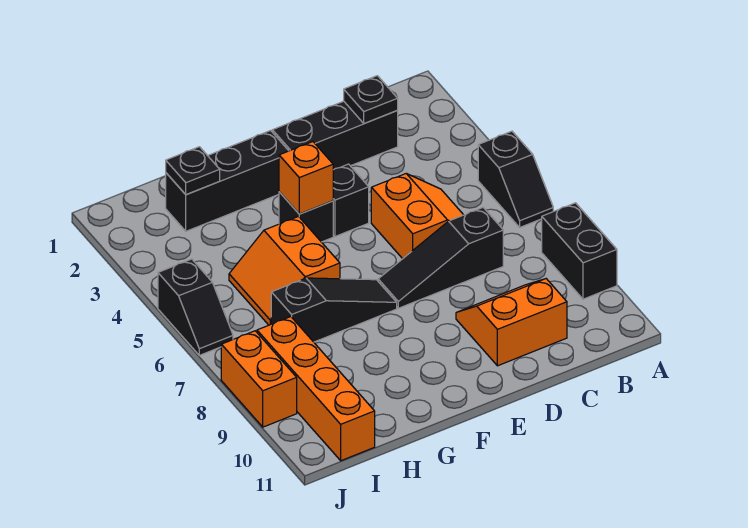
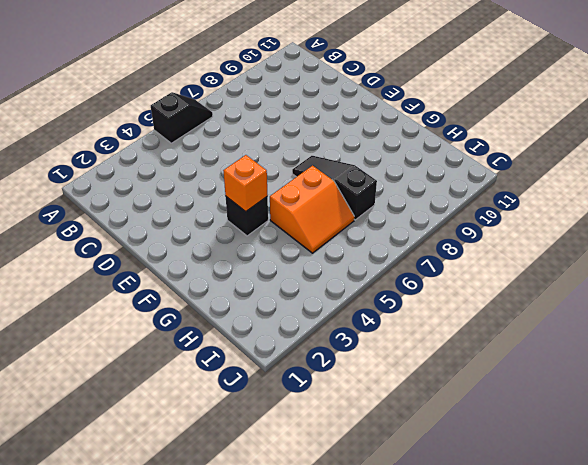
none -> black brick A8:A9 level 1
none -> black brick C2:E2 level 1
none -> orange slope C5:D6 level 1 top D

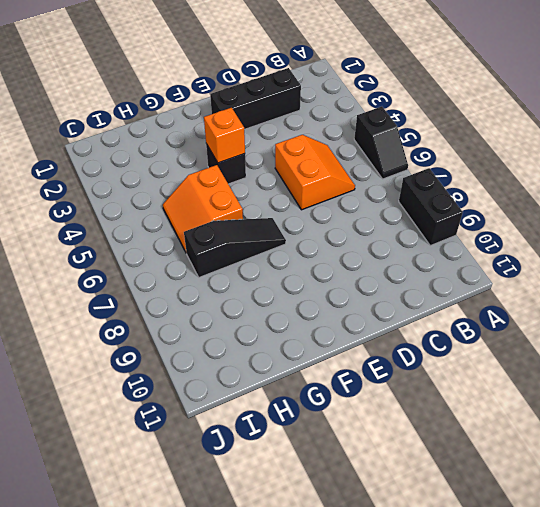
none -> black slope C7:E7 level 1 top C
none -> orange slope C9:D10 level 1 top 10
none -> black brick E4 level 1

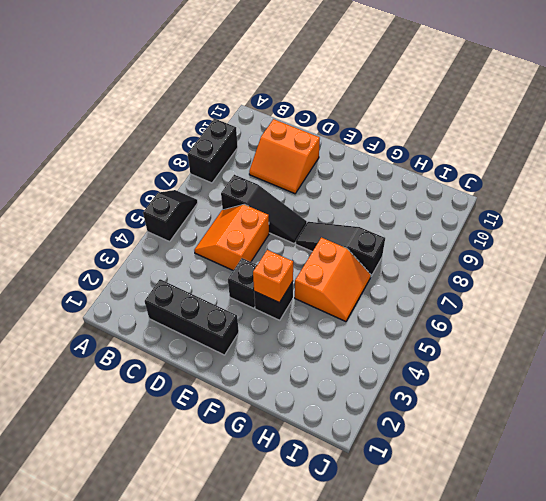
none -> black brick F2:H2 level 1
none -> orange brick I8:I11 level 1
none -> black slope J5:J6 level 1 top 5

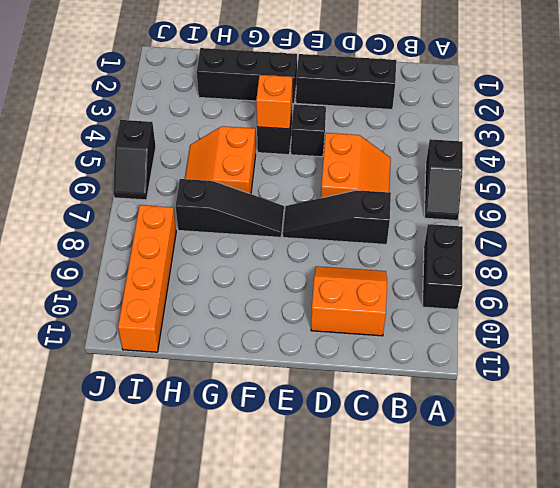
none -> orange brick J8:J9 level 1
none -> black plate C2 level 2
none -> black plate H2 level 2

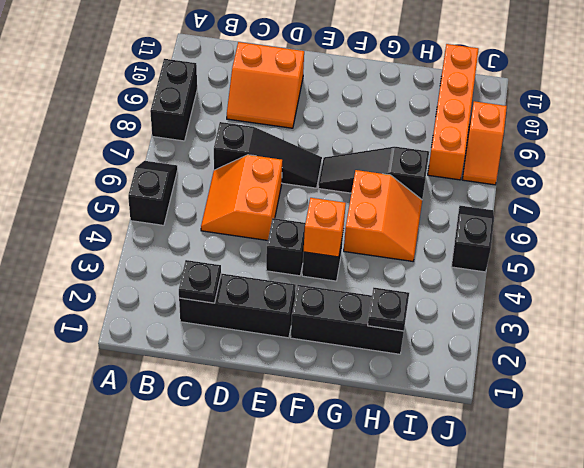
orange slope J8:J9 level 1 top 9 -> orange brick J8:J9 level 1

